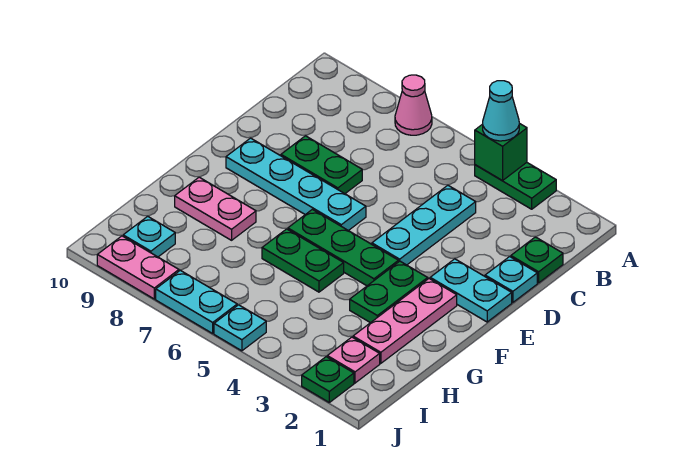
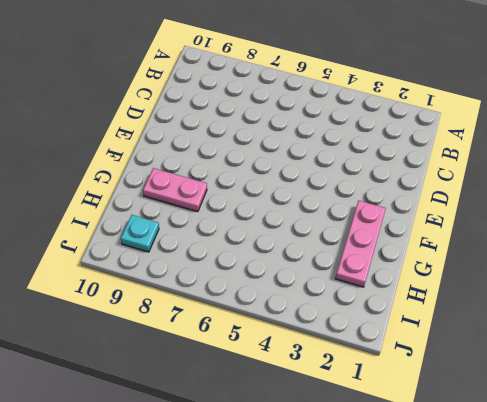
none -> green plate A3:A4 level 1
none -> pink cone A7 level 1
none -> green plate C1 level 1

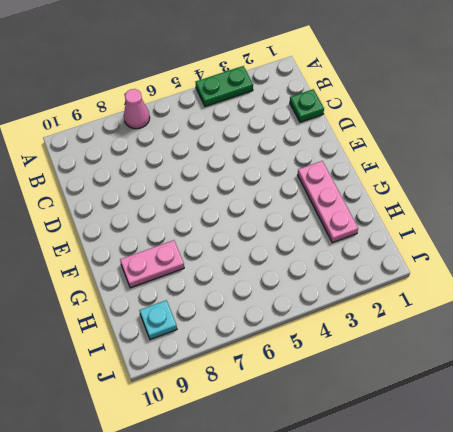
none -> cyan plate C4:E4 level 1
none -> cyan plate D1 level 1
none -> green plate D7:D8 level 1

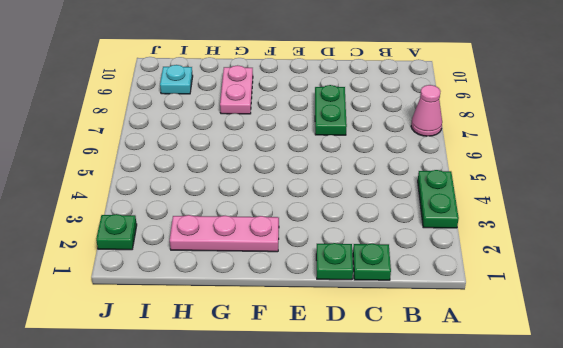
green plate D1 level 1 -> cyan plate D1 level 1
none -> cyan plate C4:E4 level 1
none -> cyan plate E1:E2 level 1
none -> cyan plate E6:E9 level 1

